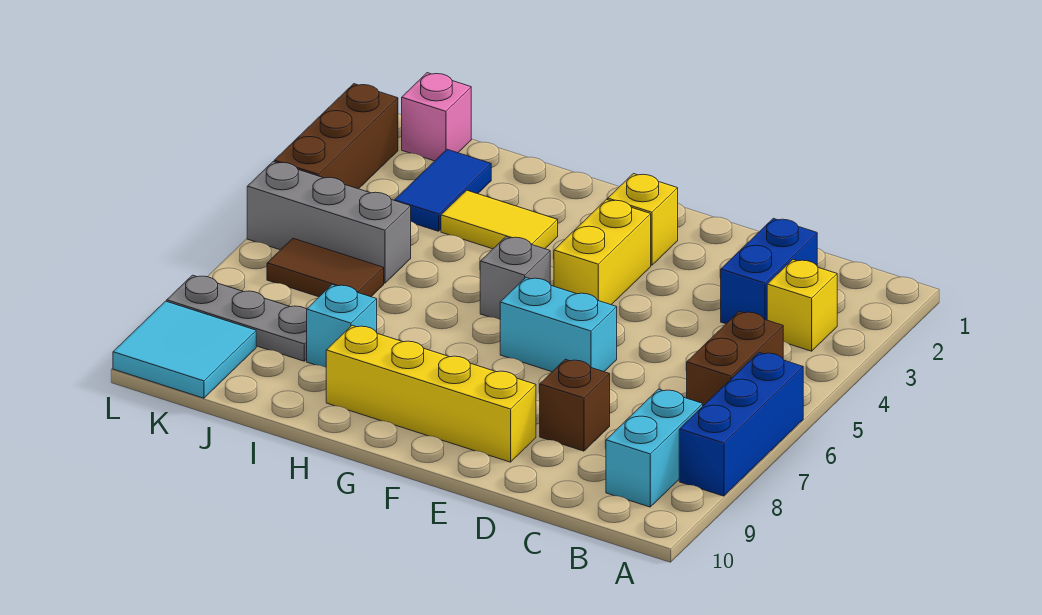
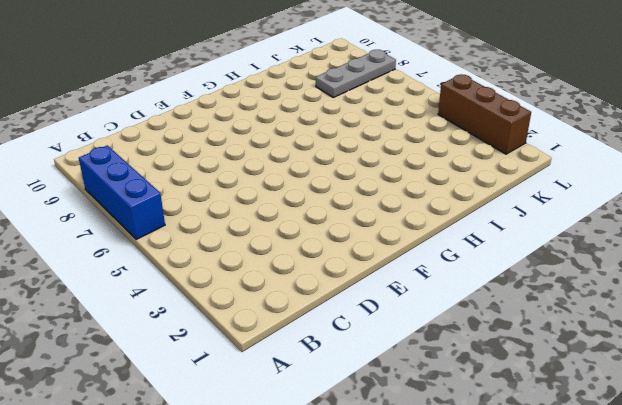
none -> yellow brick B3 level 1
none -> brown brick B5:B6 level 1
none -> cyan brick B8:B9 level 1

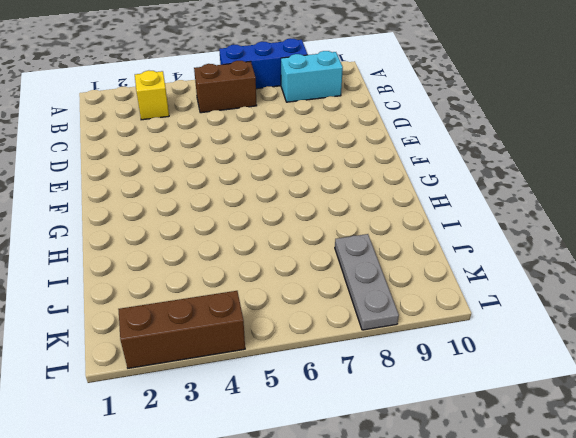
none -> blue brick C2:C3 level 1
none -> brown brick D8 level 1
none -> cyan brick E6:F6 level 1

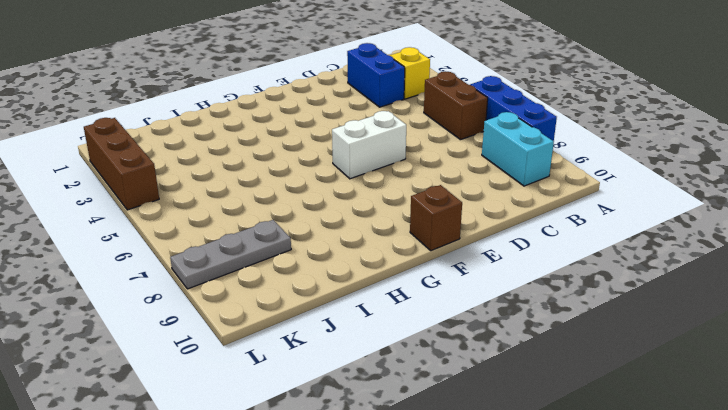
white brick E6:F6 level 1 -> cyan brick E6:F6 level 1
brown brick F10 level 1 -> brown brick D8 level 1
none -> yellow brick E9:H9 level 1
none -> yellow brick F2 level 1
none -> yellow brick F3:F4 level 1

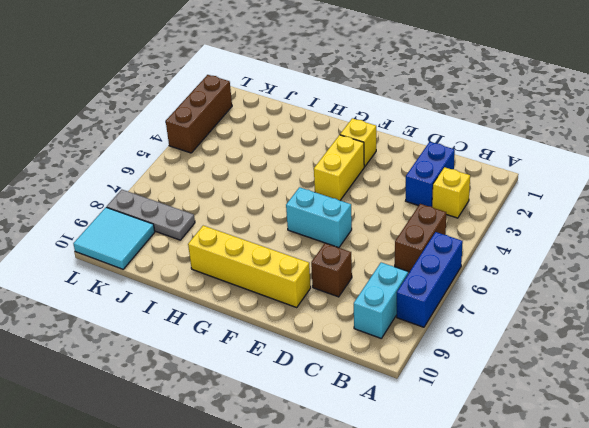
none -> grey brick G5 level 1
none -> yellow tile H3:I3 level 1
none -> cyan brick I8 level 1

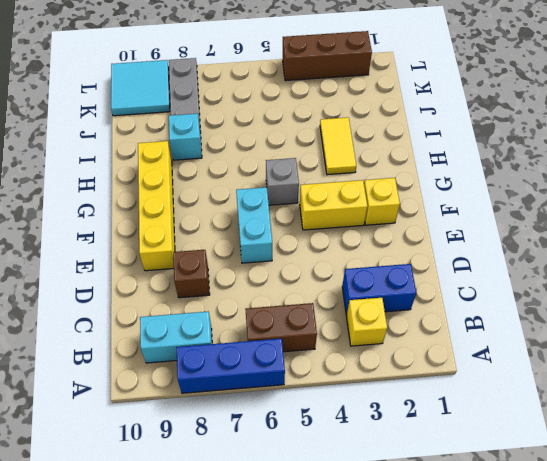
none -> blue tile J2:J3 level 1
none -> grey brick J5:L5 level 1
none -> brown tile J6:K6 level 1

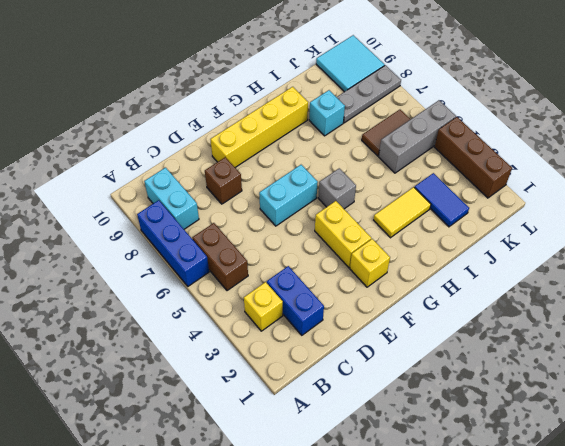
none -> pink brick K1 level 1

